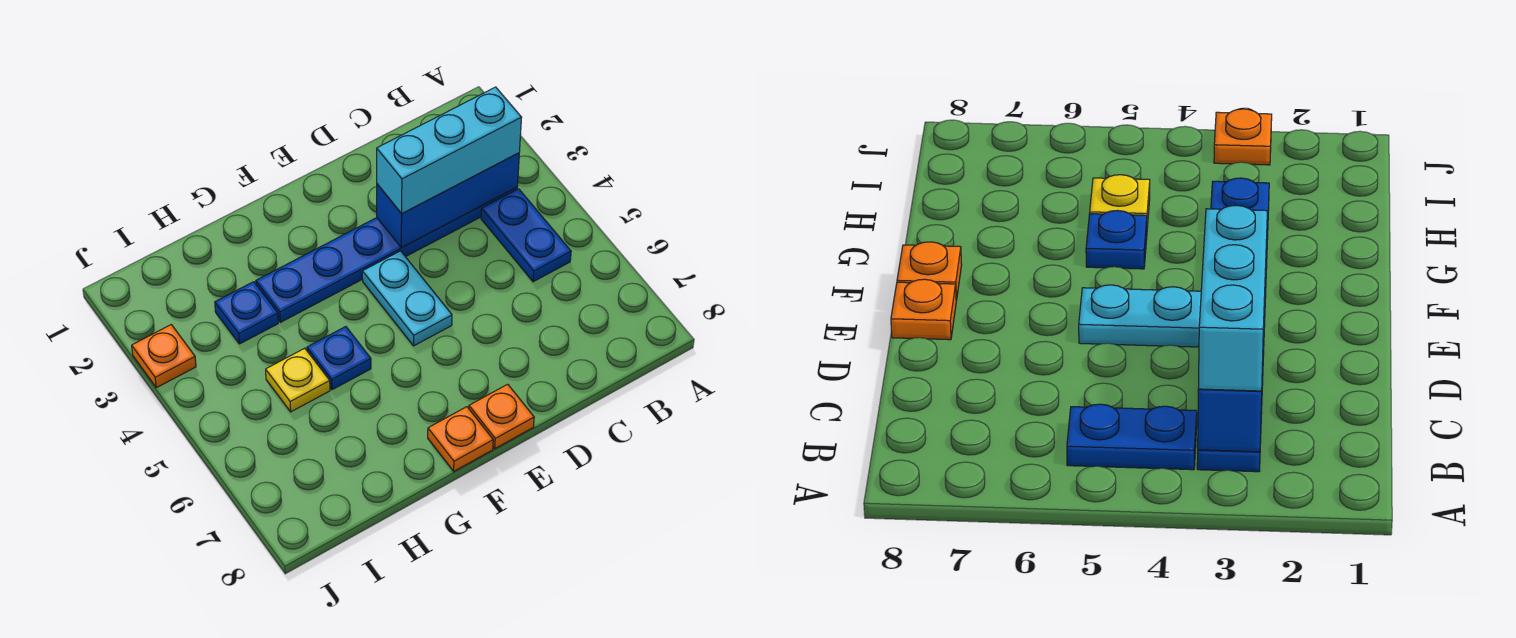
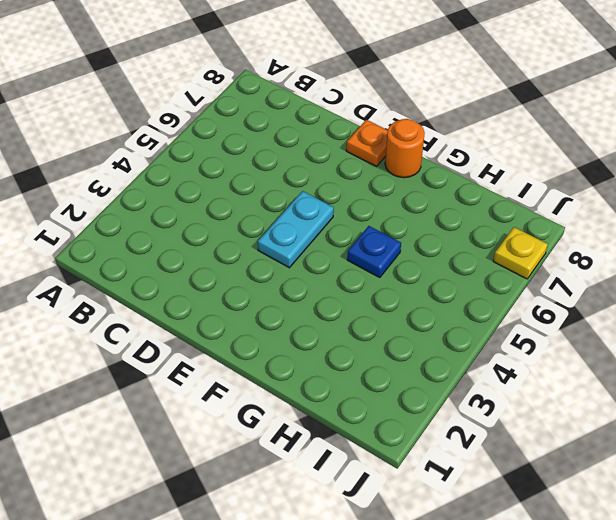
orange round brick F8 level 1 -> orange plate F8 level 1
yellow plate J7 level 1 -> yellow plate H5 level 1
none -> blue plate B3:G3 level 1
none -> blue plate B4:B5 level 1

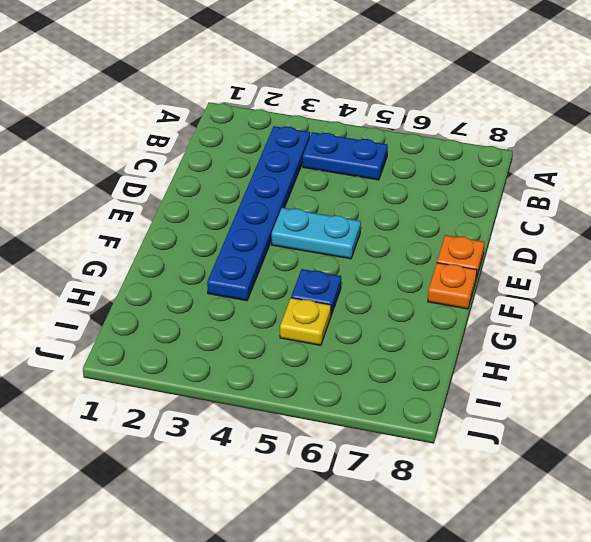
none -> blue plate H3 level 1
none -> orange plate J3 level 1

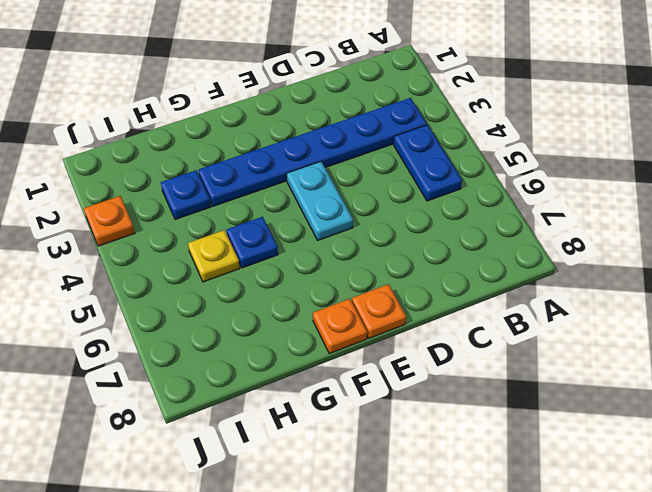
none -> blue brick B3:D3 level 2
none -> cyan brick B3:D3 level 3

